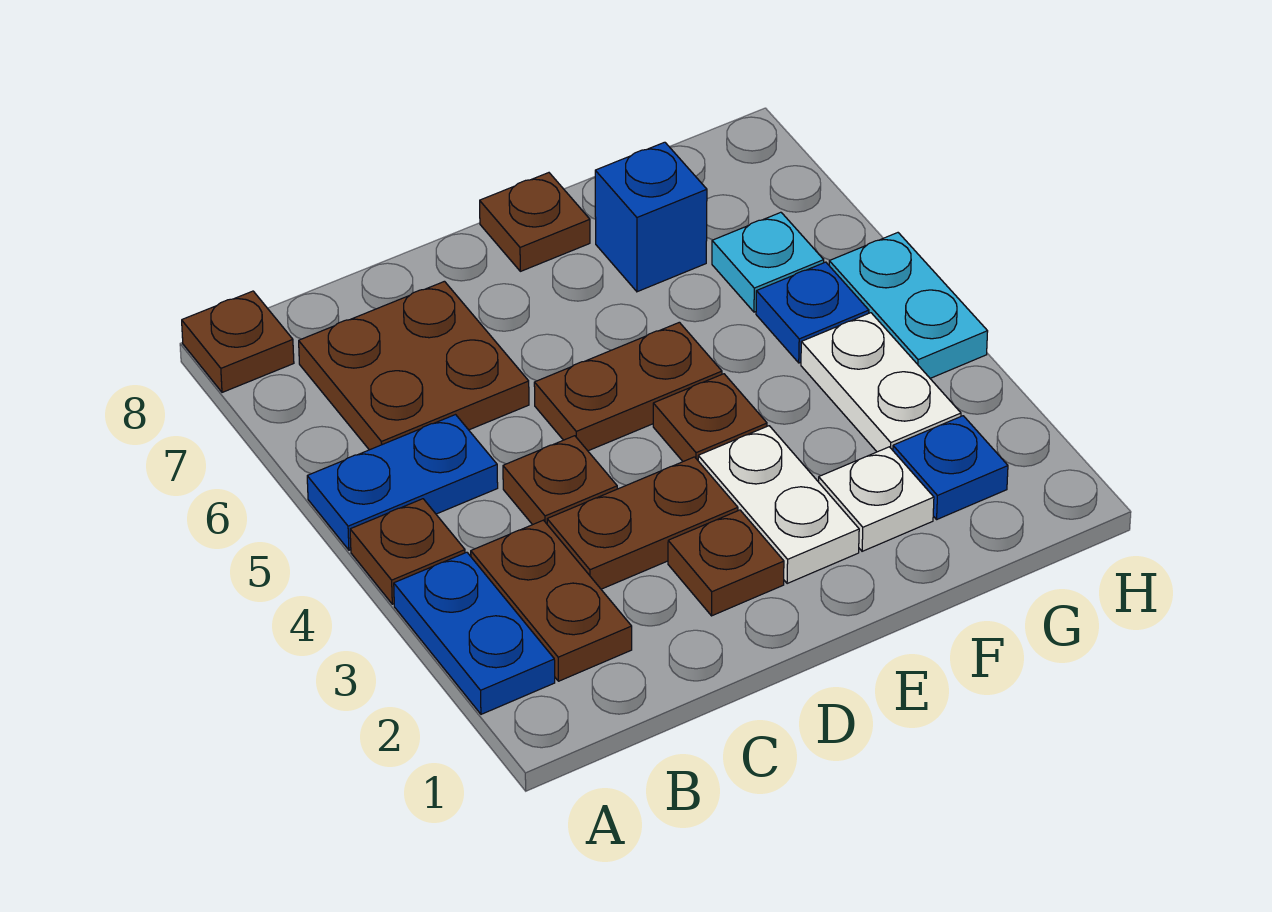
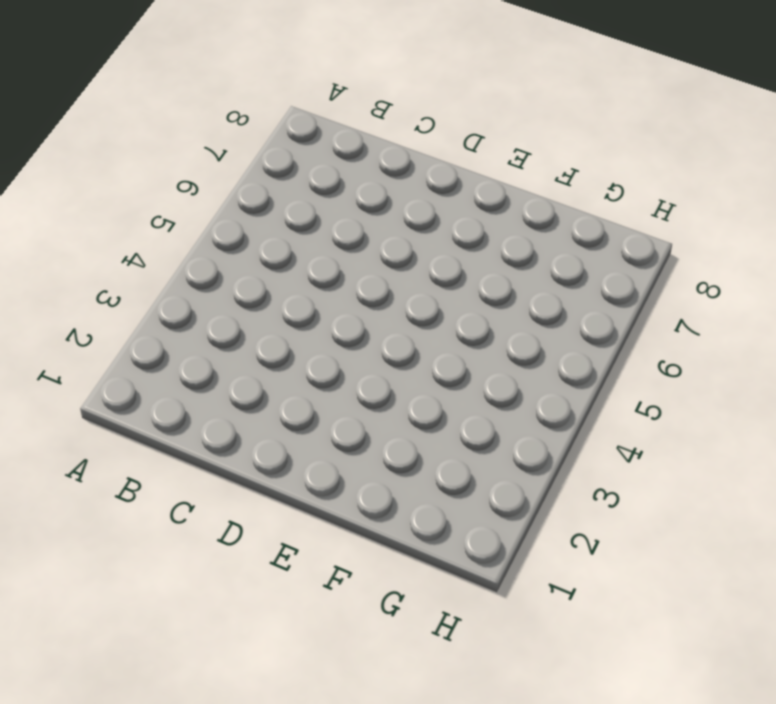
none -> blue plate A2:A3 level 1
none -> brown plate A4 level 1
none -> blue plate A5:B5 level 1

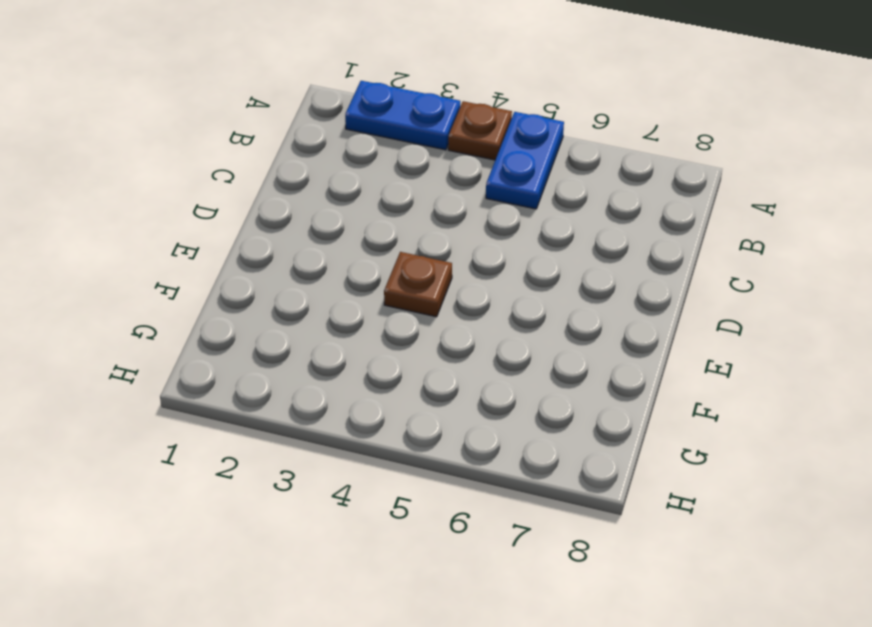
none -> brown plate A8 level 1
none -> brown plate B2:B3 level 1
none -> brown plate B6:C7 level 1

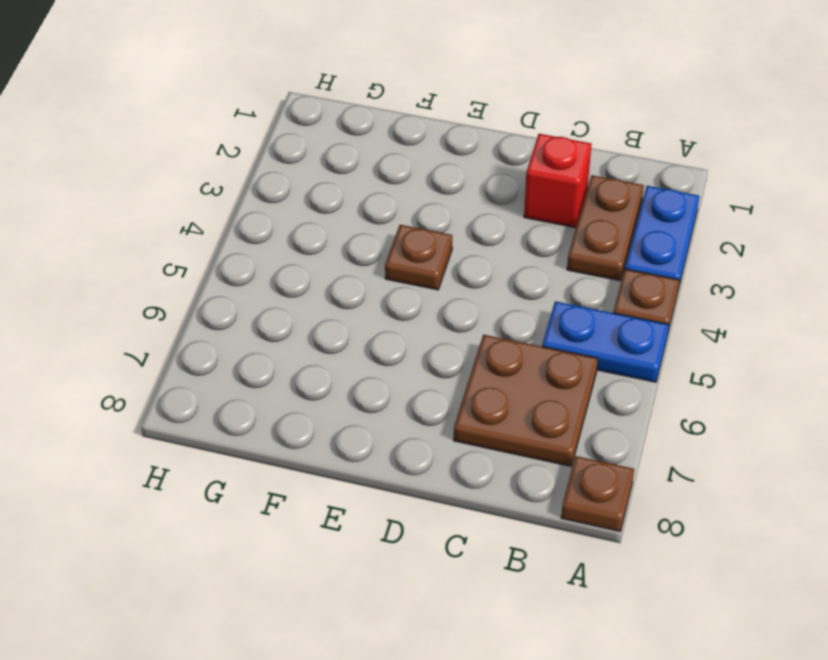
red brick C2 level 1 -> none
none -> brown plate C3:D3 level 1
none -> brown plate C4 level 1
none -> brown plate D2 level 1

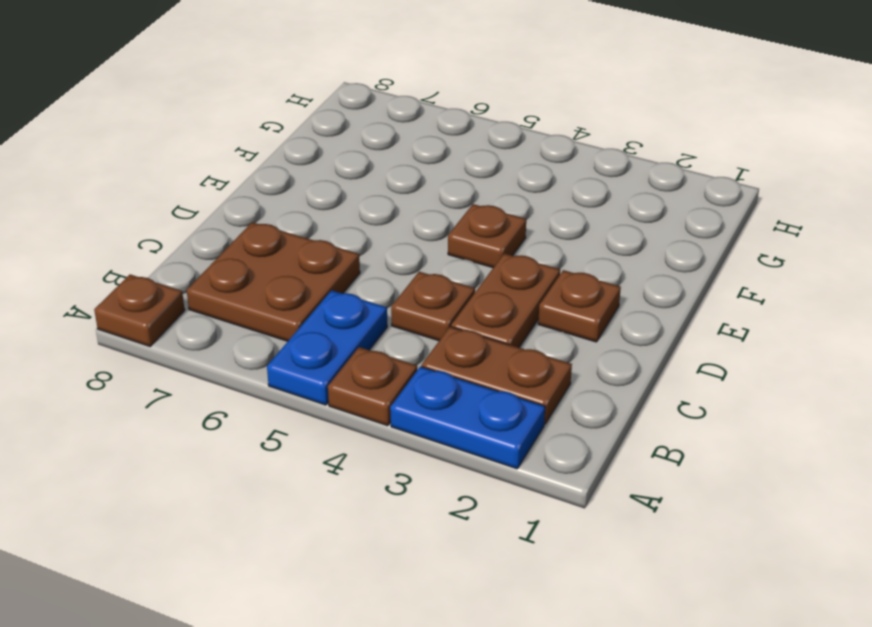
none -> brown plate D5:E5 level 1
none -> white plate E2:E3 level 1
none -> brown plate E8 level 1

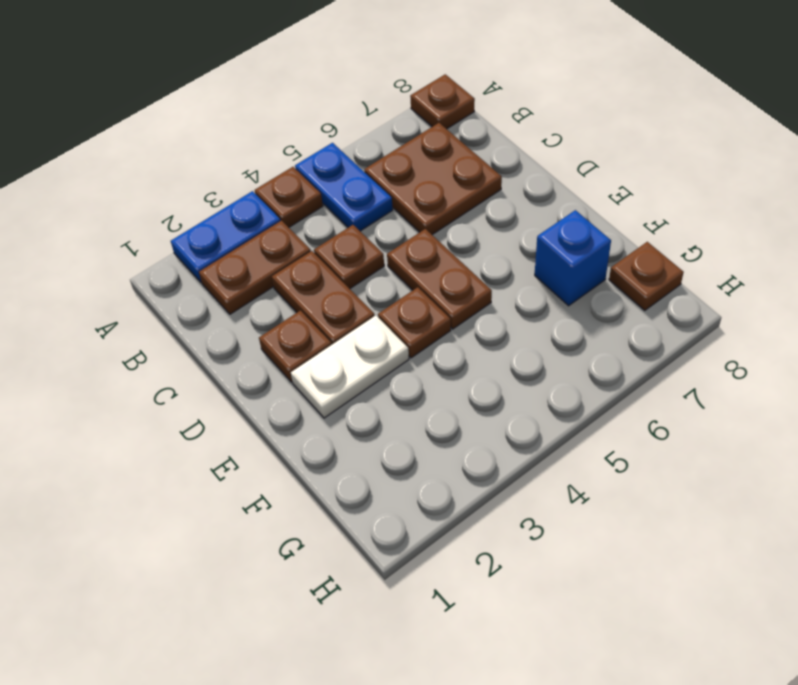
brown plate G8 level 1 -> brown plate E8 level 1
none -> white plate F2 level 1
none -> blue plate G2 level 1
none -> white plate G3:G4 level 1

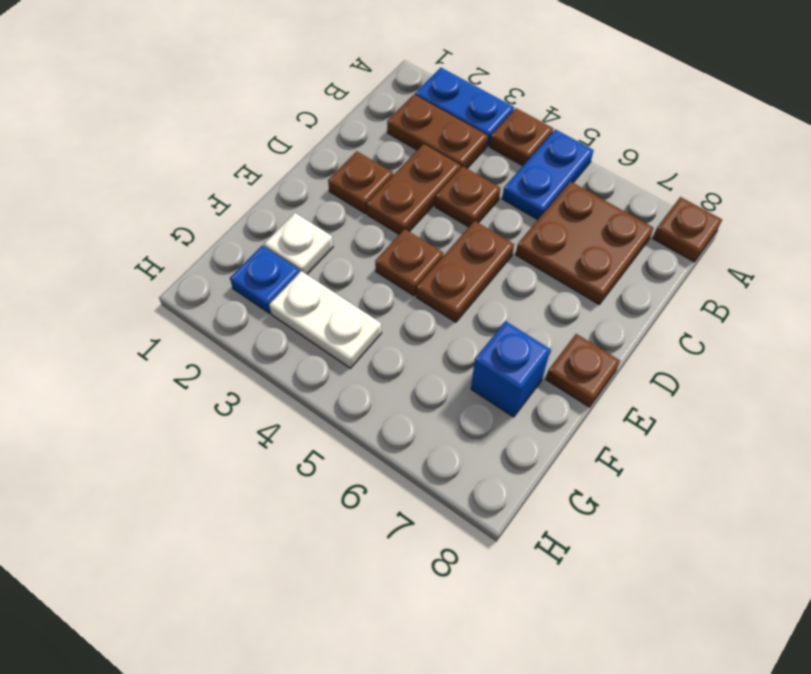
none -> white plate E2:E3 level 1
none -> blue plate G5 level 1
none -> cyan plate G6 level 1

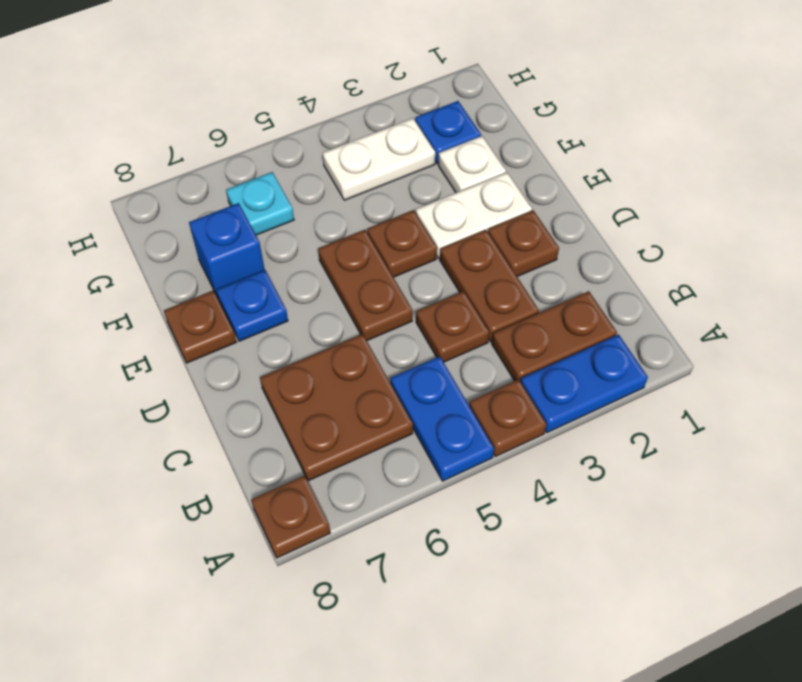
blue plate E7 level 1 -> blue plate G5 level 1
none -> cyan plate H4:H5 level 1

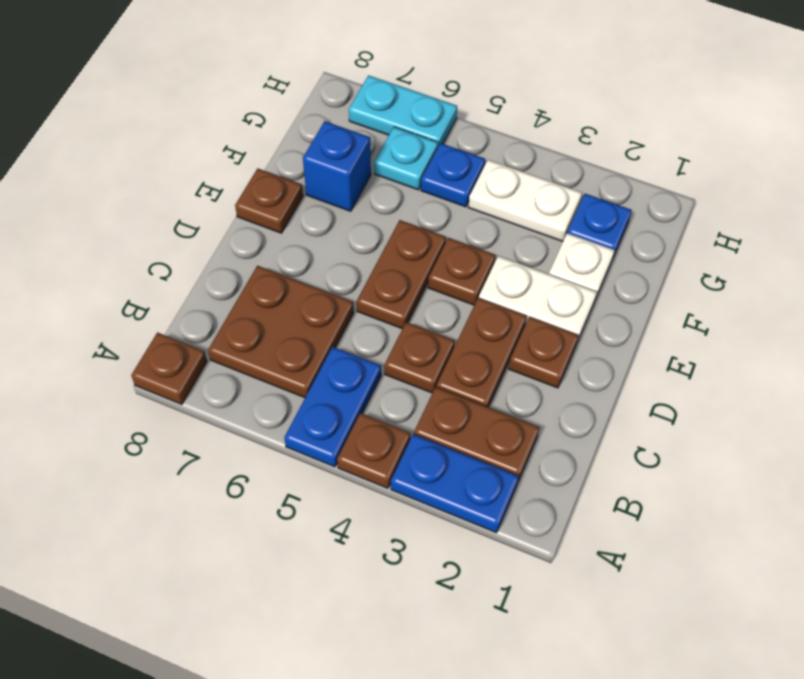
cyan plate H6:H7 level 1 -> cyan plate H4:H5 level 1

